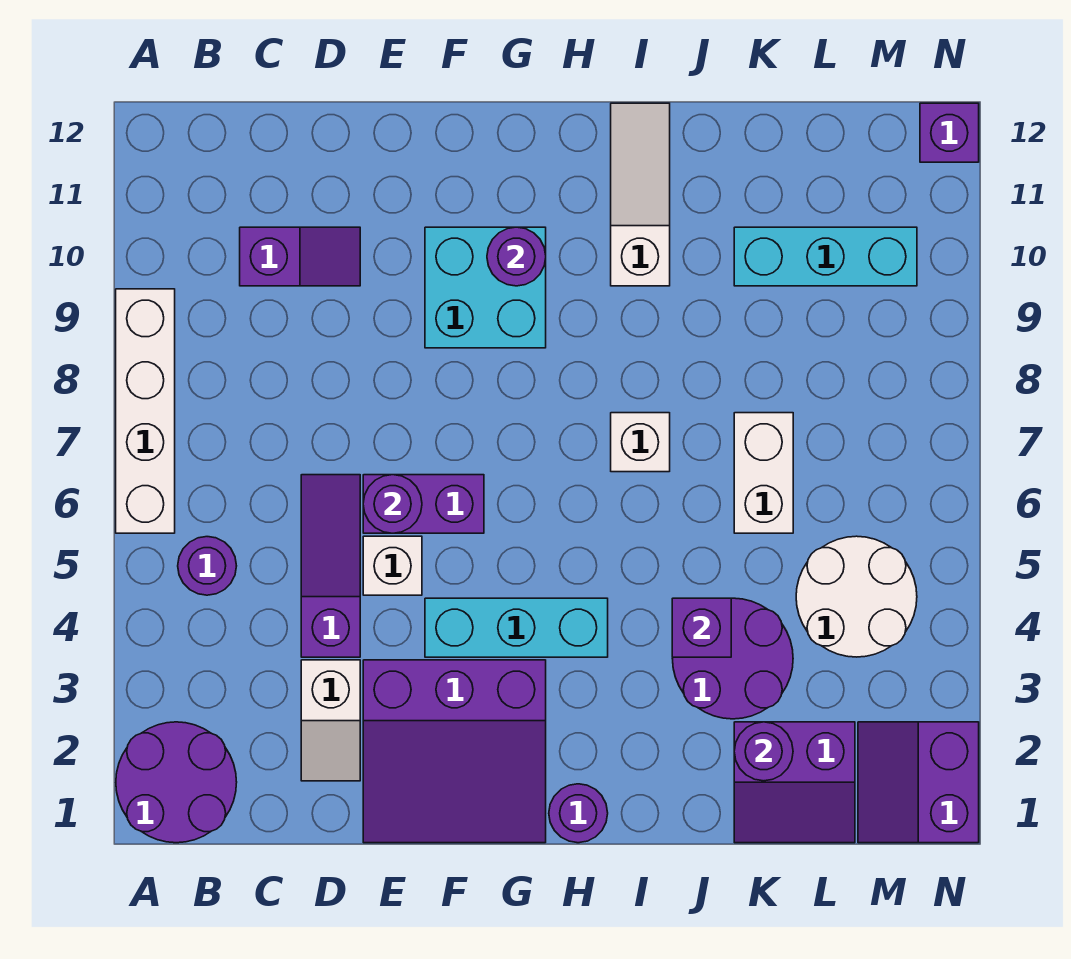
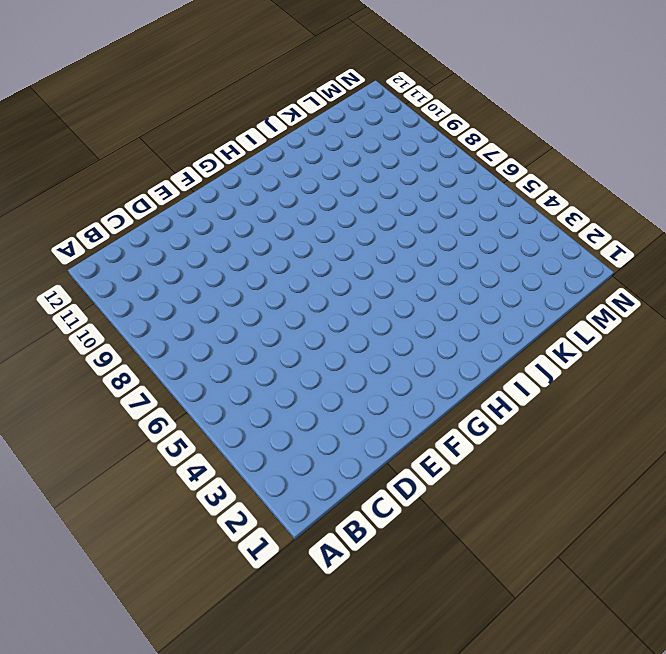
none -> purple round brick A1:B2 level 1
none -> white brick A6:A9 level 1
none -> purple round brick B5 level 1

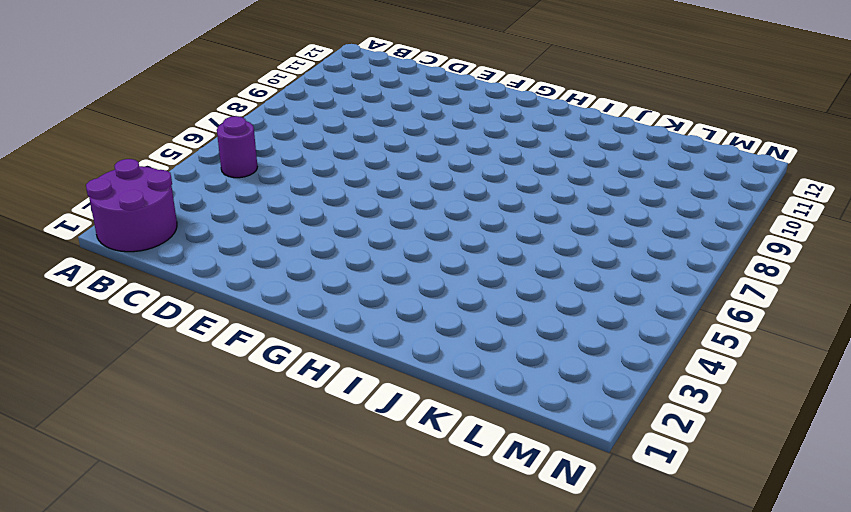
none -> white brick A6:A9 level 1
none -> purple slope C10:D10 level 1 top C
none -> white slope D2:D3 level 1 top 3

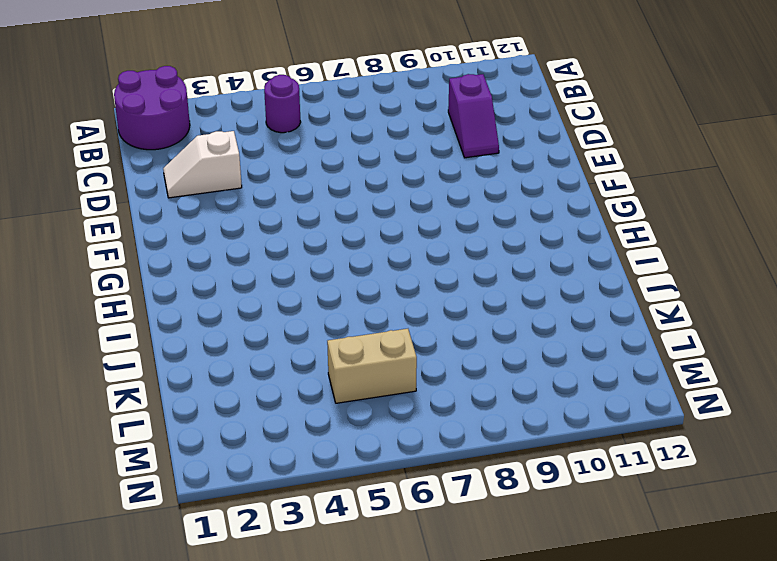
tan brick L5:L6 level 1 -> white round brick L4:M5 level 1
none -> white brick A6:A9 level 1
none -> purple slope D4:D6 level 1 top 4
none -> purple slope E1:G3 level 1 top 3

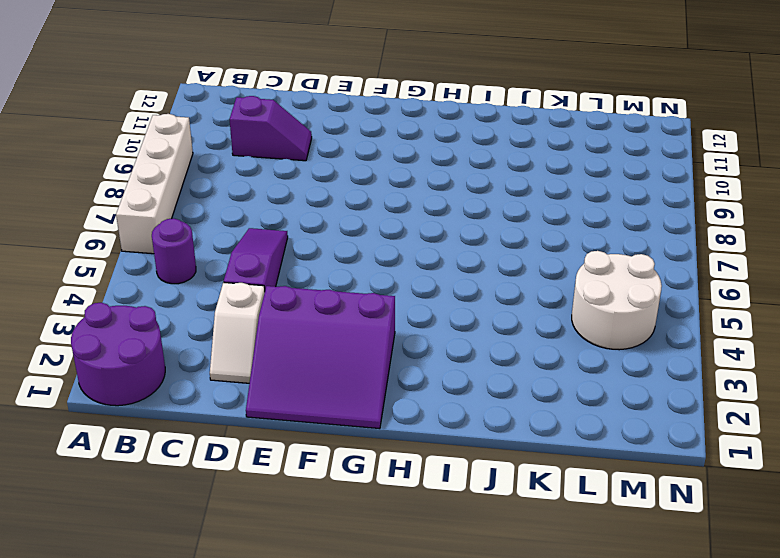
none -> white brick E5 level 1
none -> purple brick E6:F6 level 1
none -> cyan brick F4:H4 level 1

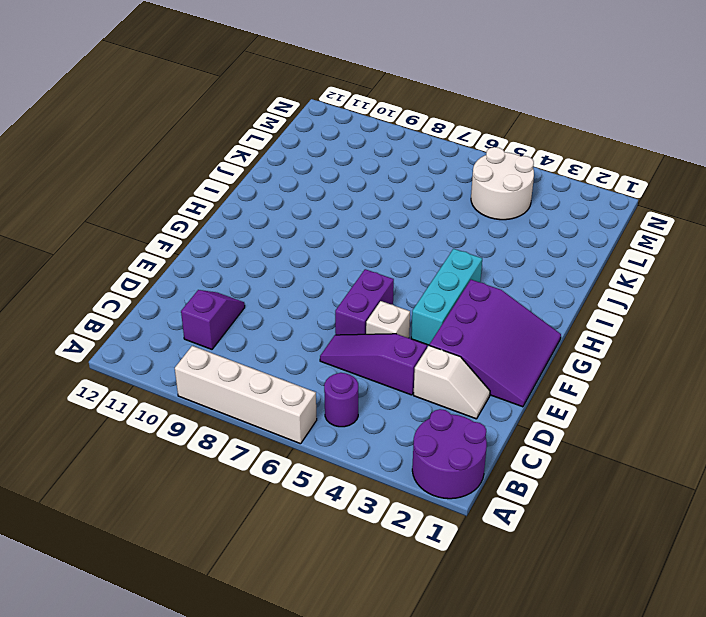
none -> cyan brick F9:G10 level 1
none -> purple round brick H1 level 1
none -> white brick I7 level 1

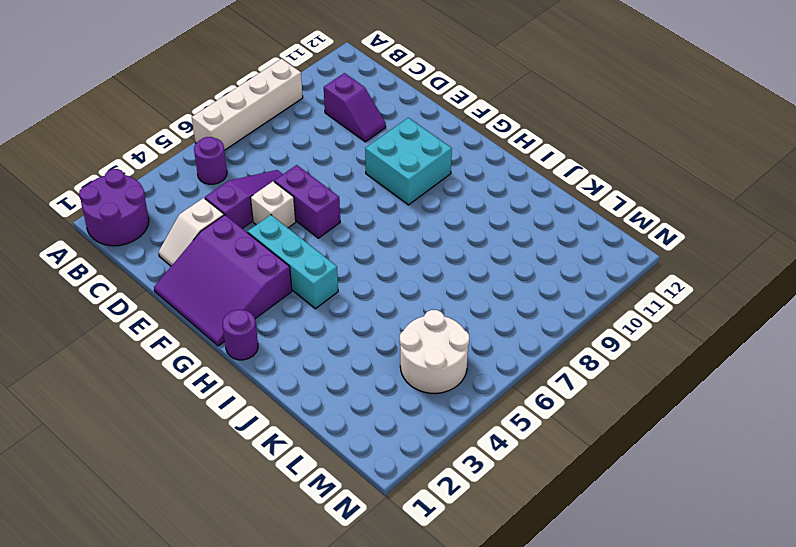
none -> white brick I7 level 1
none -> white slope I10:I12 level 1 top 10
none -> purple round brick J3:K4 level 1

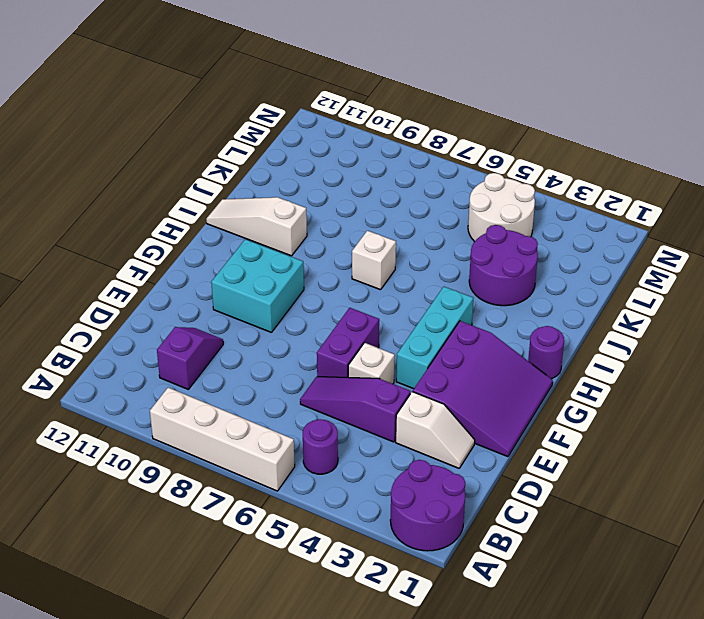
none -> purple slope K1:L2 level 1 top 2
none -> white brick K6:K7 level 1
none -> cyan brick K10:M10 level 1

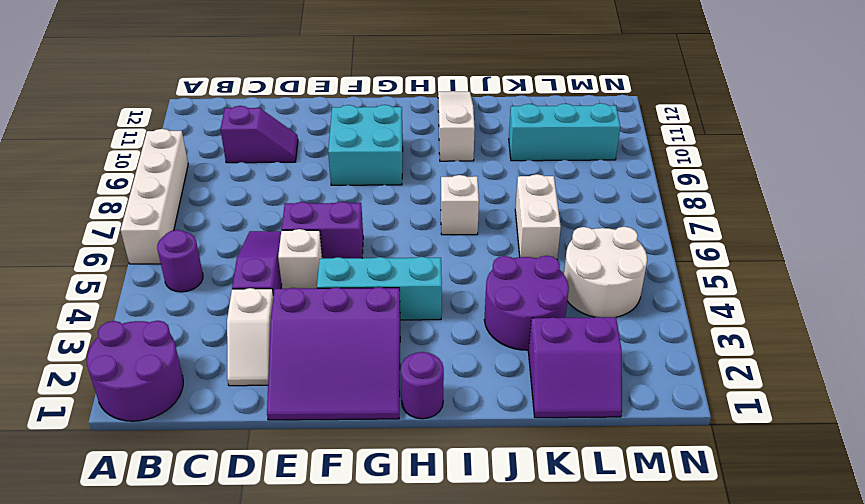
none -> purple slope M1:N2 level 1 top N
none -> purple brick N12 level 1
none -> purple round brick E6 level 2

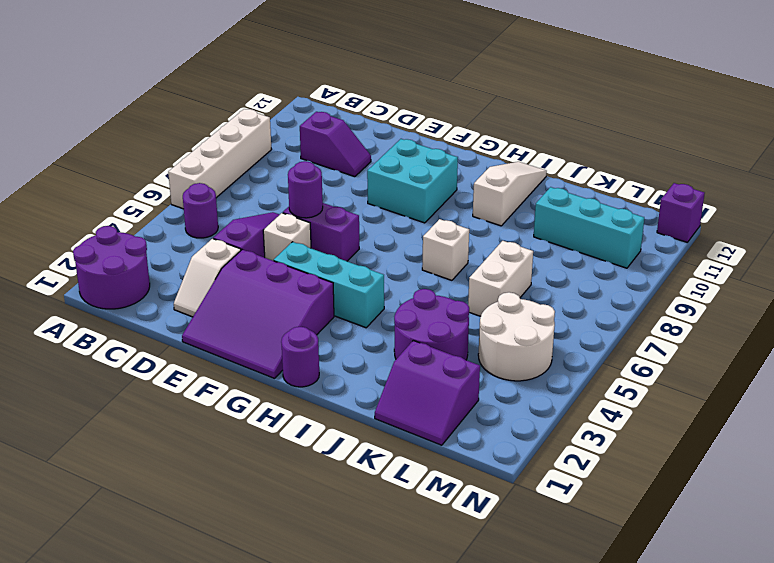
none -> purple slope M1:N2 level 1 top N
none -> purple round brick G10 level 2
none -> purple brick J4 level 2

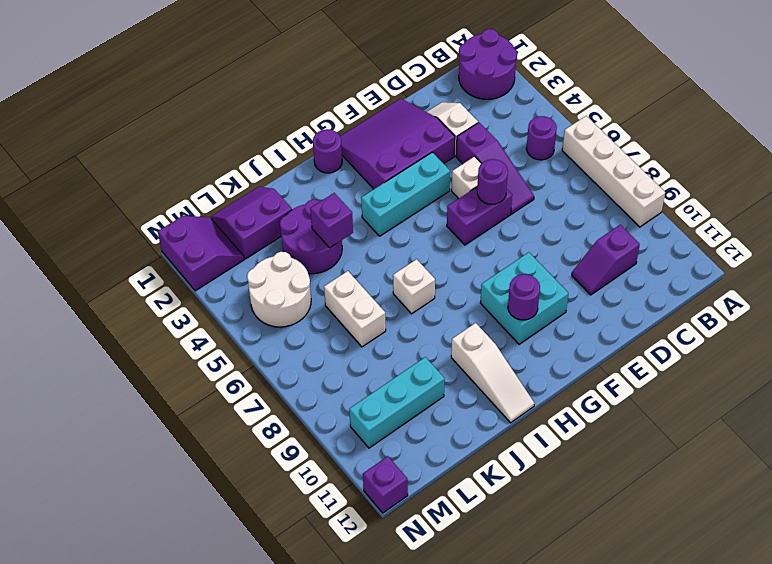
none -> purple round brick K2 level 2

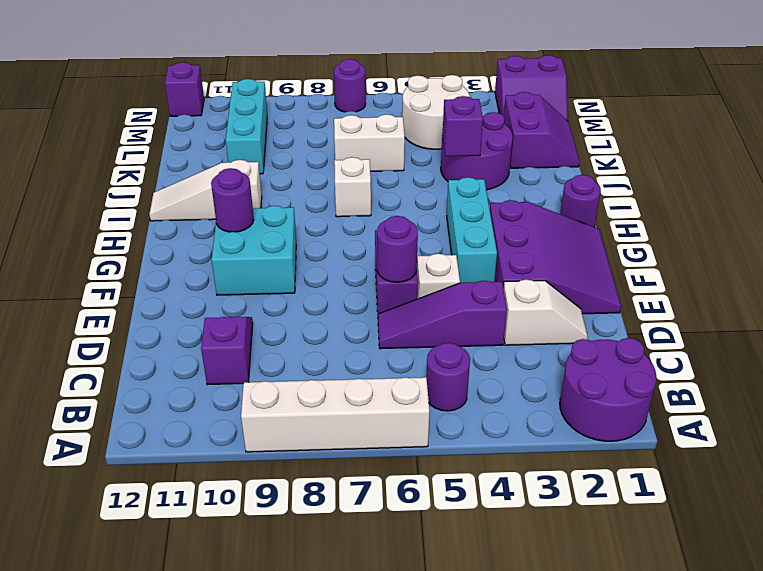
purple round brick N7 level 1 -> purple round brick K2 level 2

